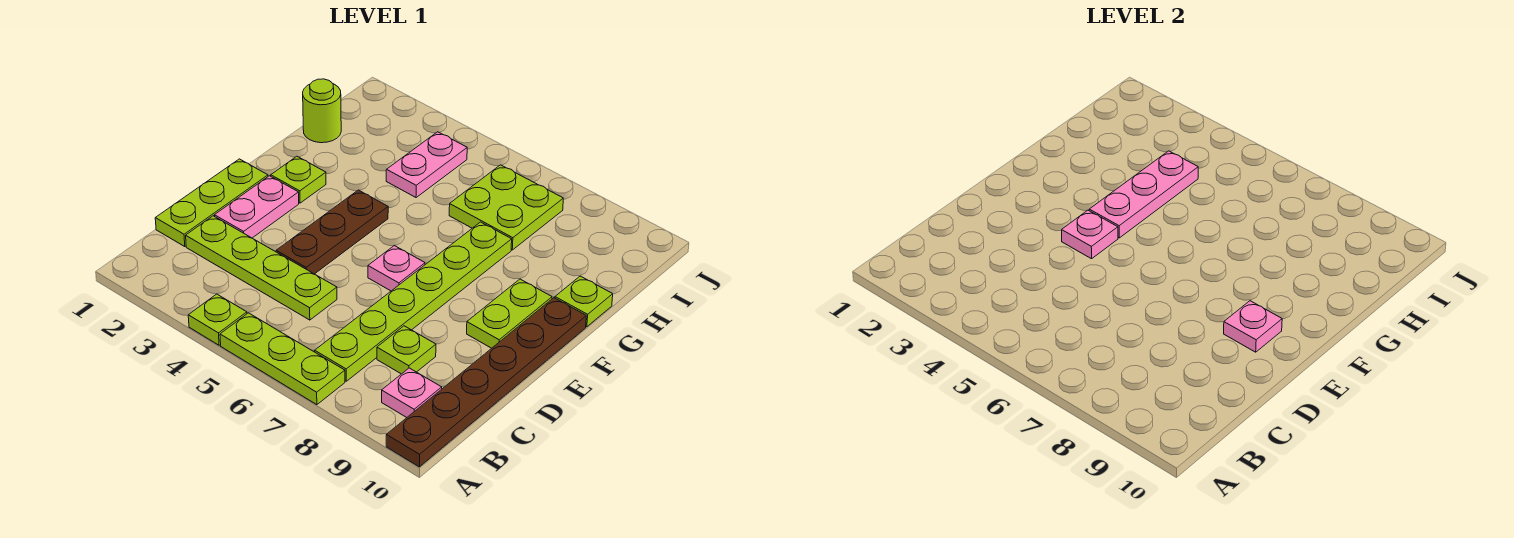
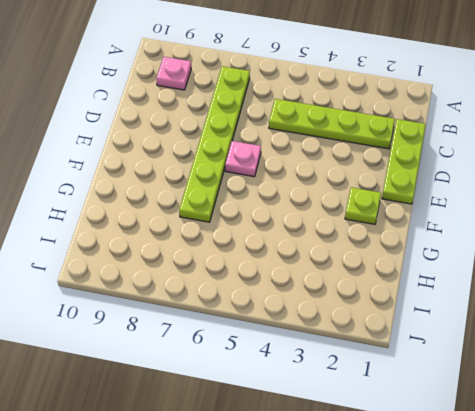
none -> lime plate A4 level 1
none -> lime plate A5:A7 level 1
none -> brown plate A10:F10 level 1

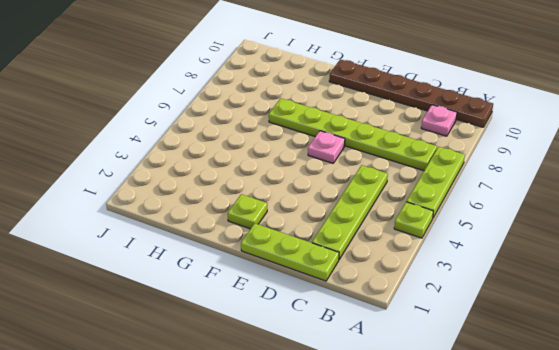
none -> lime plate C8 level 1
none -> pink plate D2:E2 level 1
none -> brown plate D4:F4 level 1

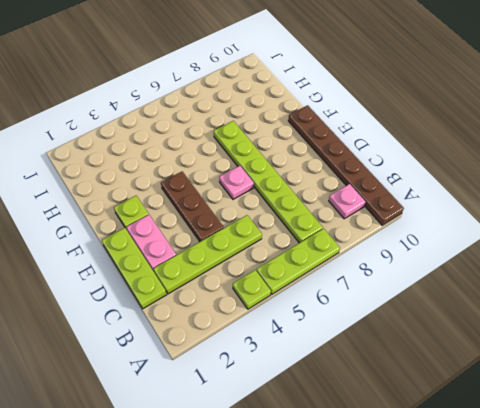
none -> lime plate C8 level 1
none -> lime plate E9:F9 level 1
none -> lime plate G10 level 1

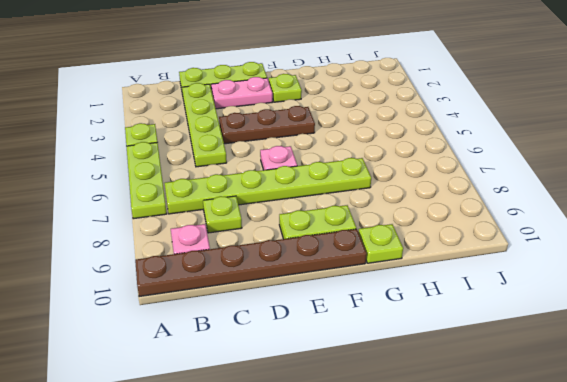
none -> lime round brick H1 level 1
none -> pink plate H4:I4 level 1
none -> lime plate H6:I7 level 1

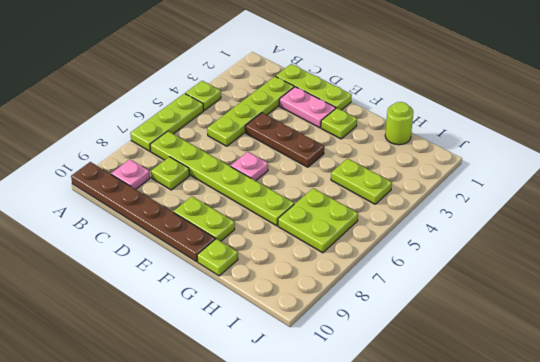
lime plate H4:I4 level 1 -> pink plate H4:I4 level 1
none -> pink plate E4 level 2
none -> pink plate E9 level 2
none -> pink plate F4:H4 level 2

